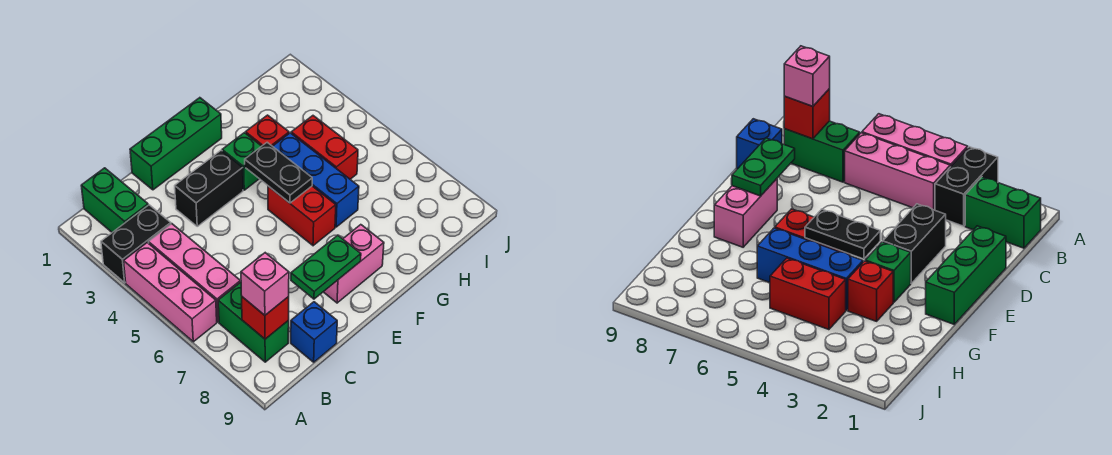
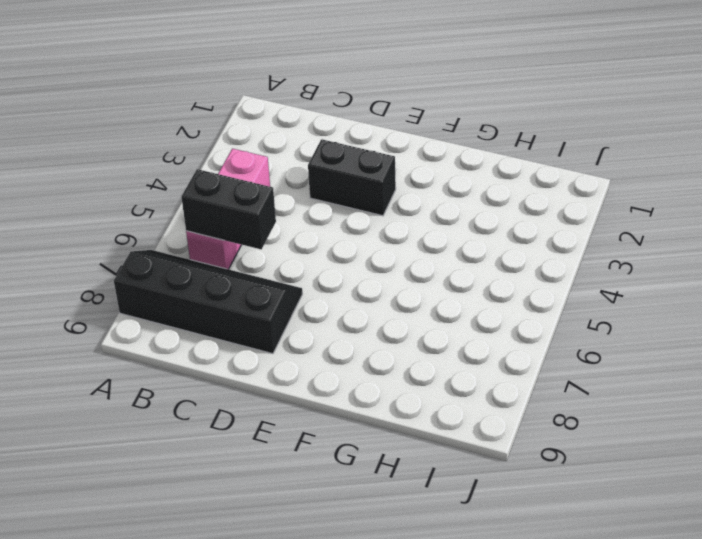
black slope A7:D8 level 1 top 8 -> green brick B7:B8 level 1
black brick B6:C6 level 2 -> black brick A3:B3 level 1
none -> pink brick A4:A6 level 1
none -> green brick B1:B2 level 1
none -> blue brick C9 level 1

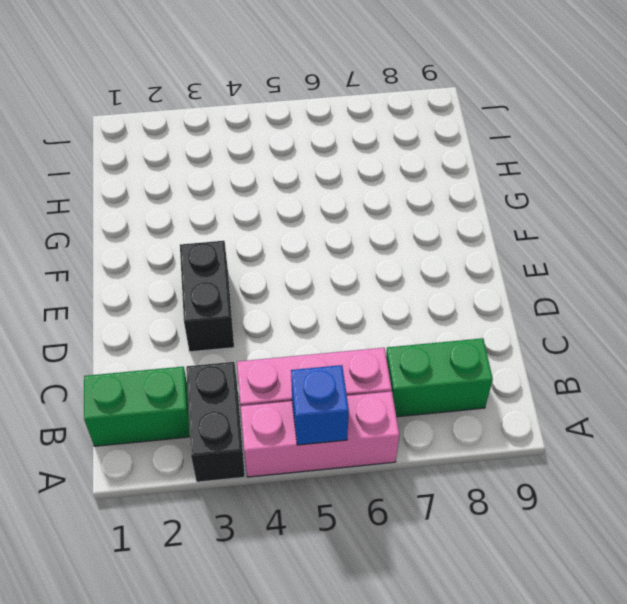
blue brick A5 level 2 -> blue brick C9 level 1
none -> green brick D1:F1 level 1
none -> pink brick E8:F8 level 1
none -> green brick F3 level 1

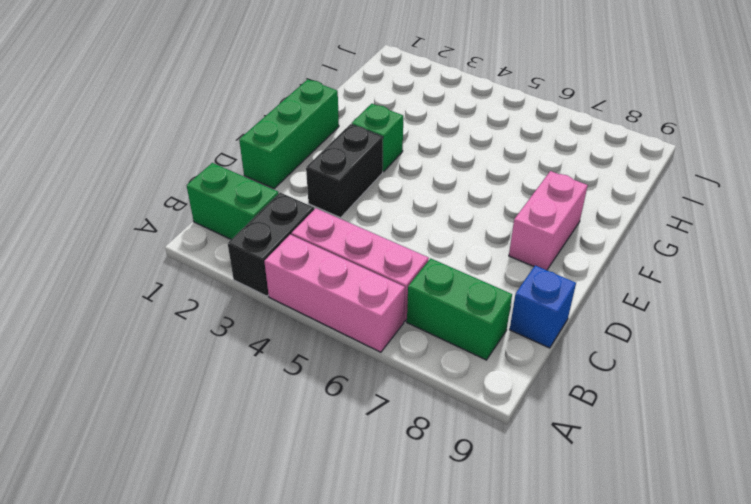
none -> red brick F5:F6 level 1
none -> red brick G3 level 1
none -> blue brick G4:G6 level 1

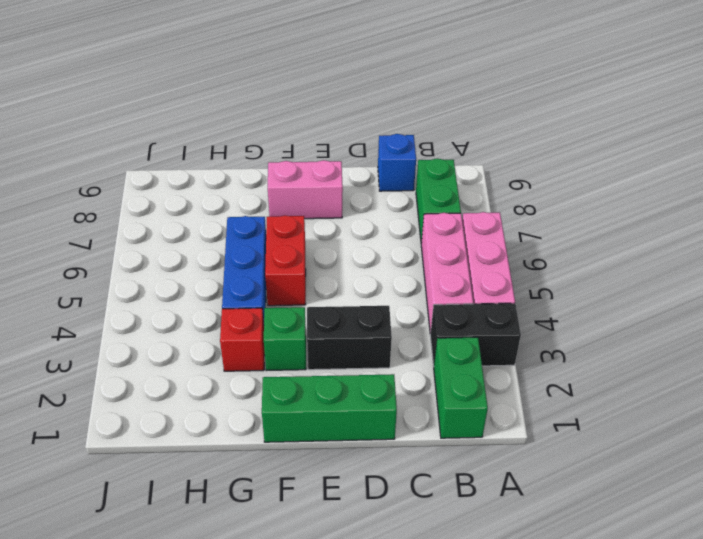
none -> red brick H4:H5 level 1
none -> red brick B8 level 2
none -> green plate D8:E8 level 2

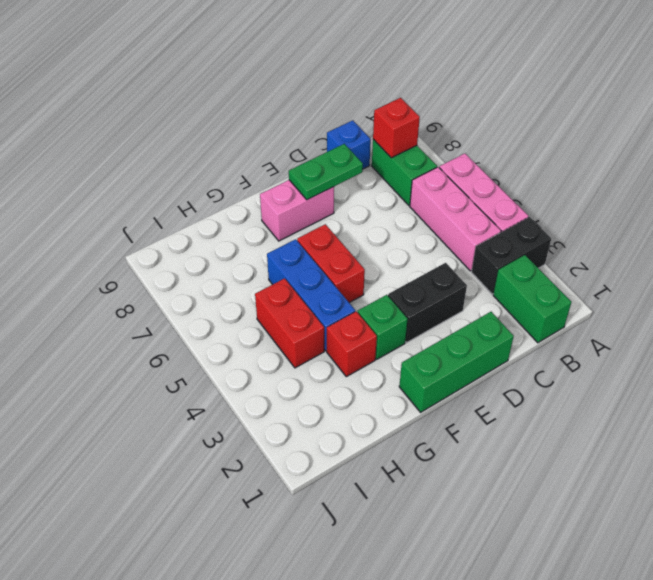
none -> black plate F4:F5 level 2
none -> pink brick B8 level 3

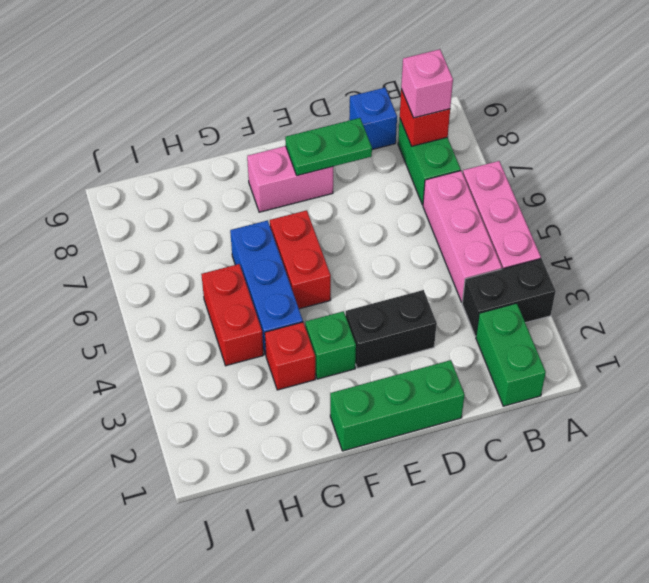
none -> black plate F4:F5 level 2

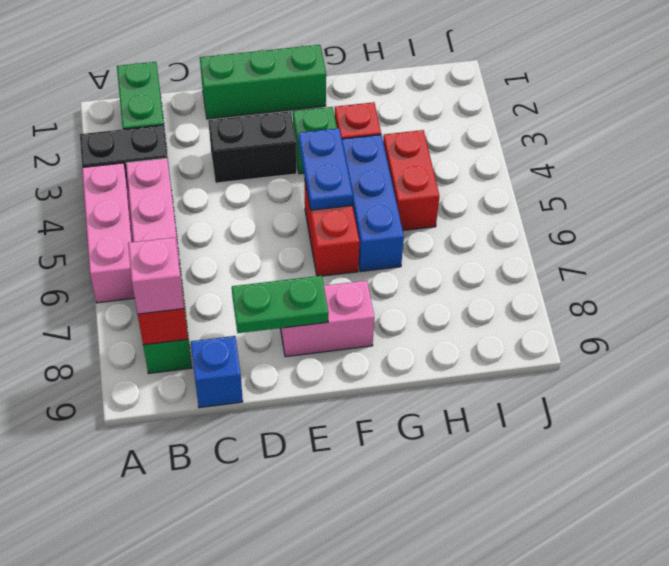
blue plate F4:F5 level 2 -> black plate F4:F5 level 2

